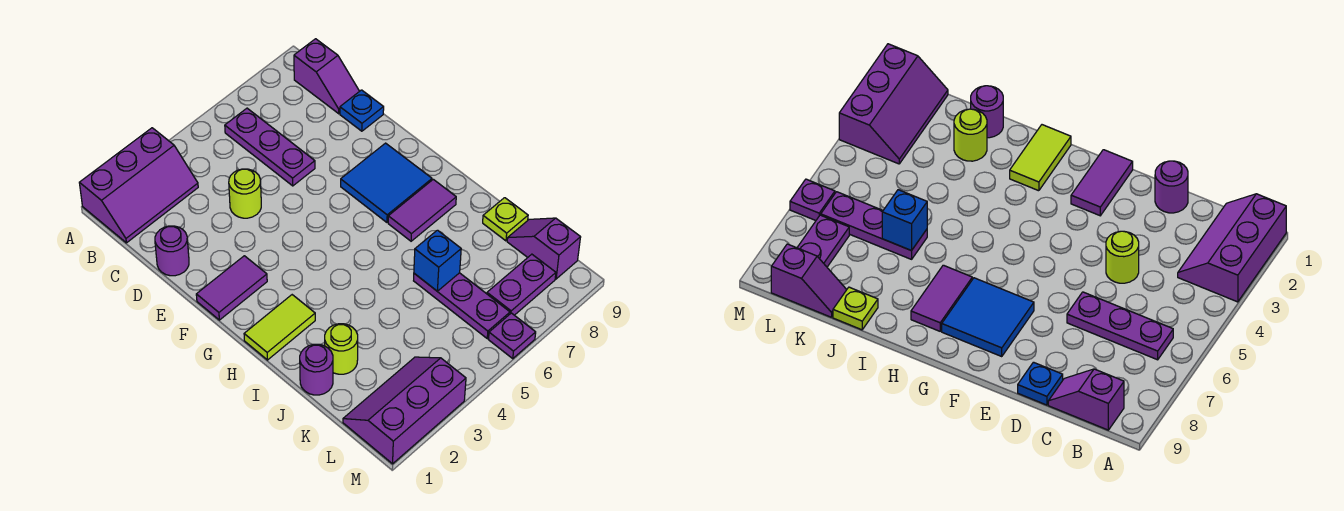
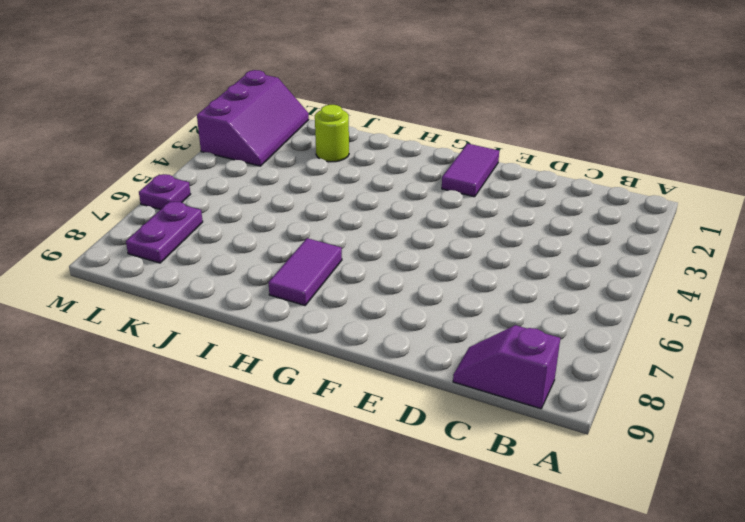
none -> purple slope A1:B3 level 1 top A
none -> purple plate B6:D6 level 1
none -> purple round brick D1 level 1

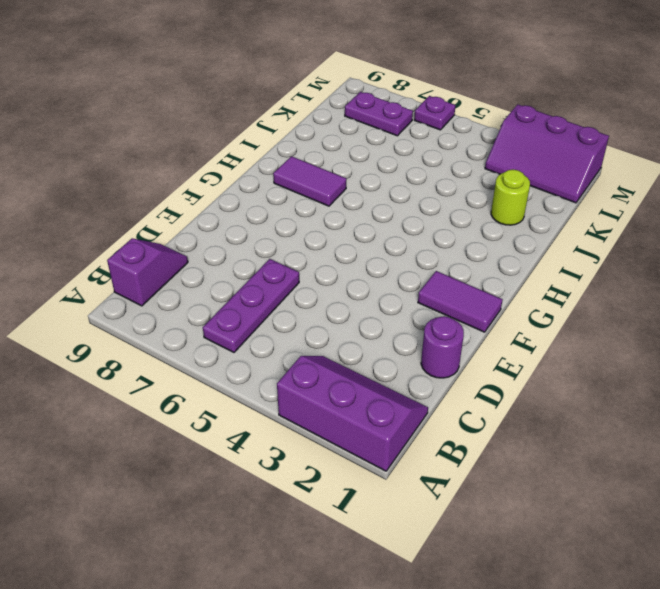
none -> lime round brick D4 level 1
none -> blue plate D9 level 1
none -> blue tile F7:G8 level 1

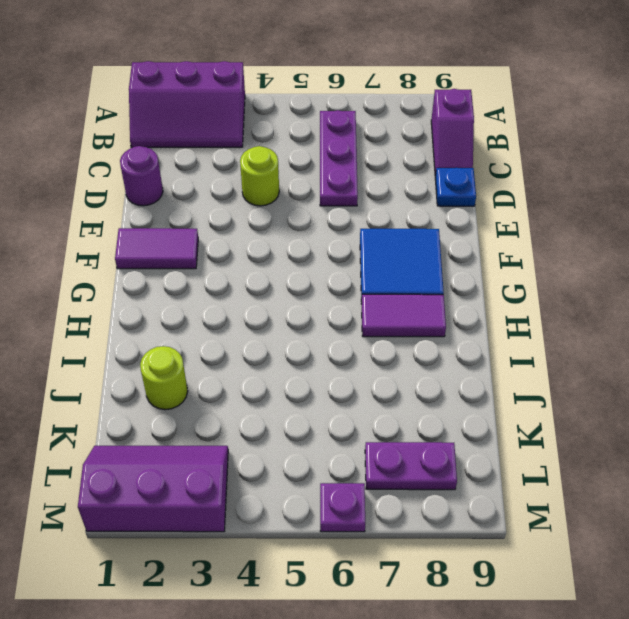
none -> lime tile H1:H2 level 1
none -> purple round brick J1 level 1
none -> purple plate J6:L6 level 1

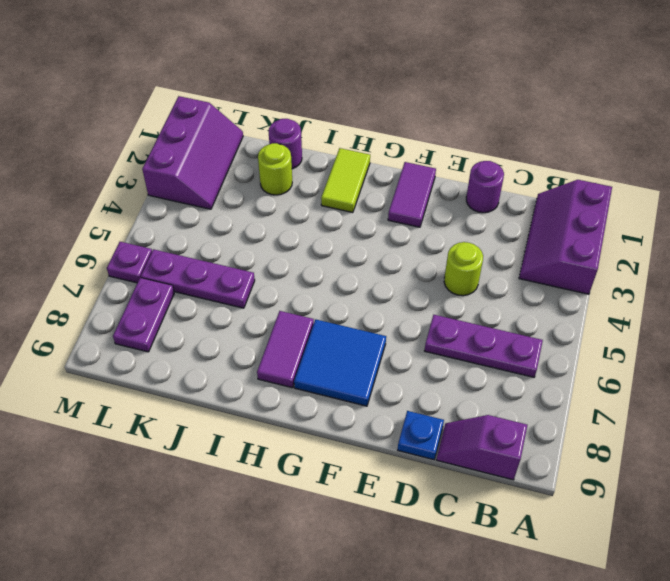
none -> lime plate J9 level 1
none -> purple slope K9:L9 level 1 top L
none -> blue brick J6 level 2

